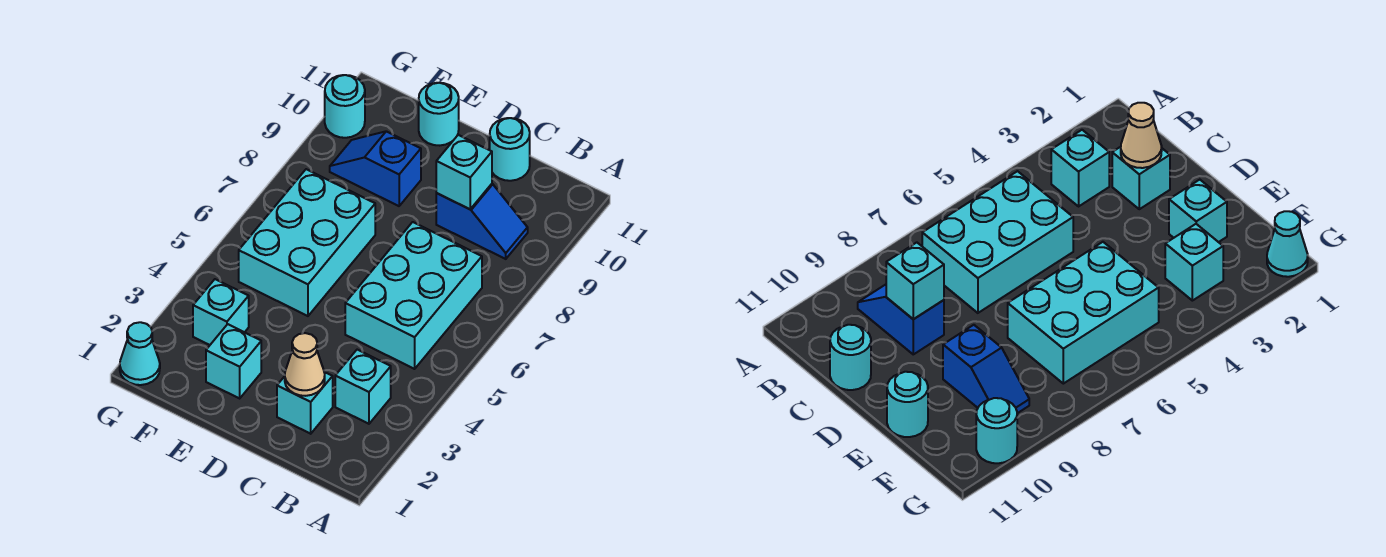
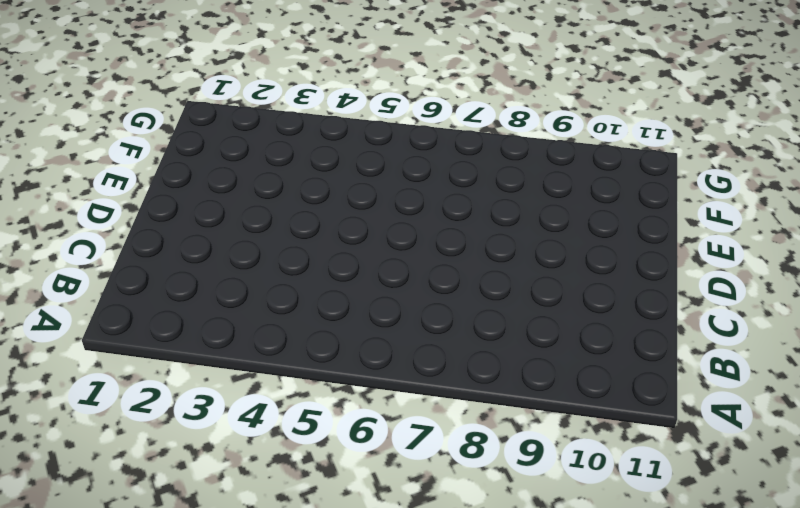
none -> cyan brick B3 level 1
none -> cyan brick B5:C7 level 1
none -> blue slope B9:C9 level 1 top C

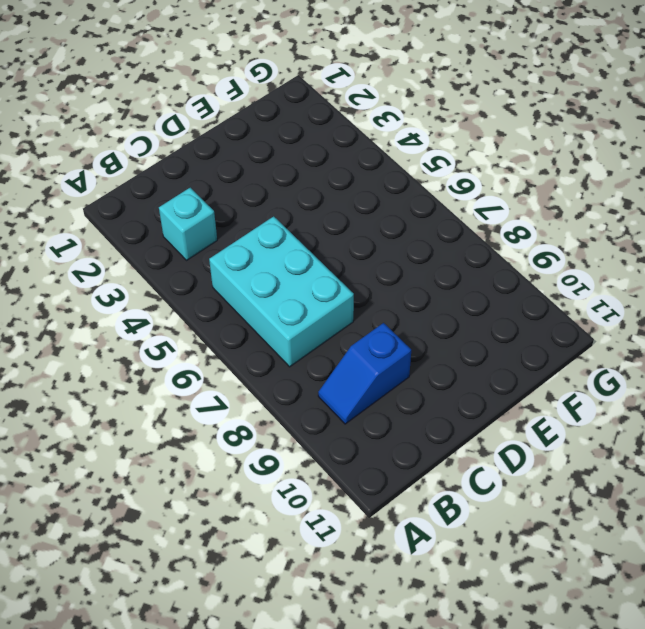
none -> cyan brick C2 level 1
none -> cyan round brick C11 level 1
none -> cyan brick E2 level 1

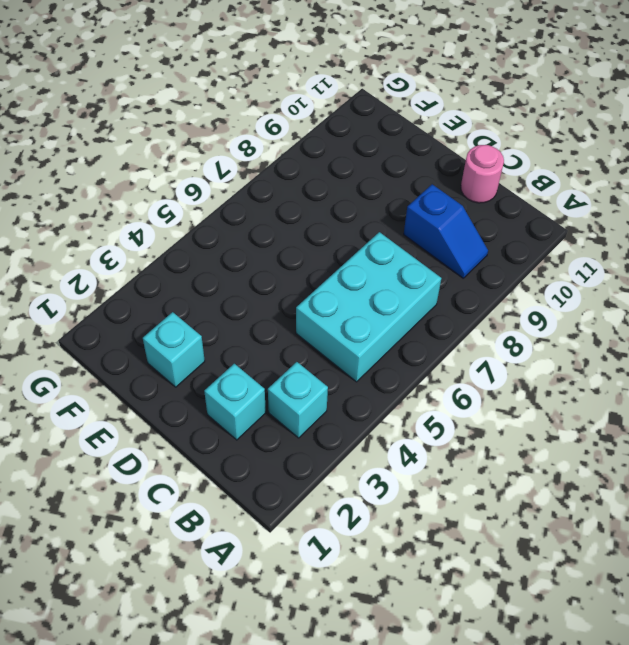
pink round brick C11 level 1 -> cyan round brick C11 level 1
none -> cyan brick E5:F7 level 1
none -> blue slope E9:F9 level 1 top E
none -> cyan round brick E11 level 1

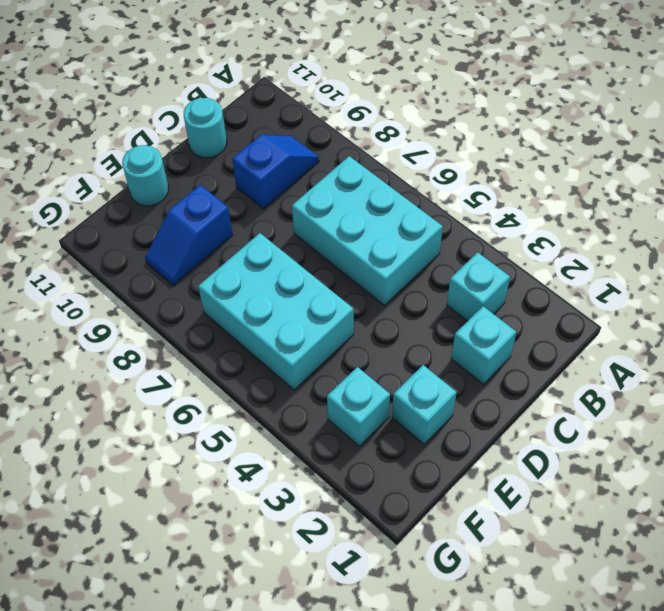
none -> cyan cone G1 level 1
none -> cyan round brick G10 level 1
none -> tan cone C2 level 2

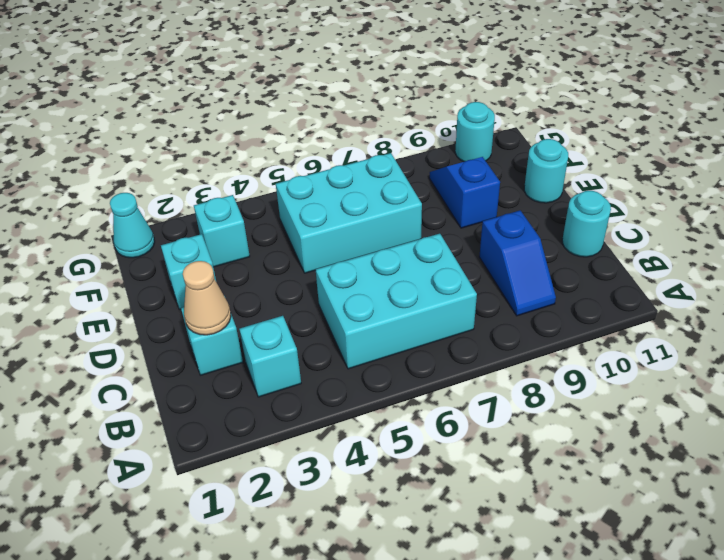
none -> cyan brick C9 level 2

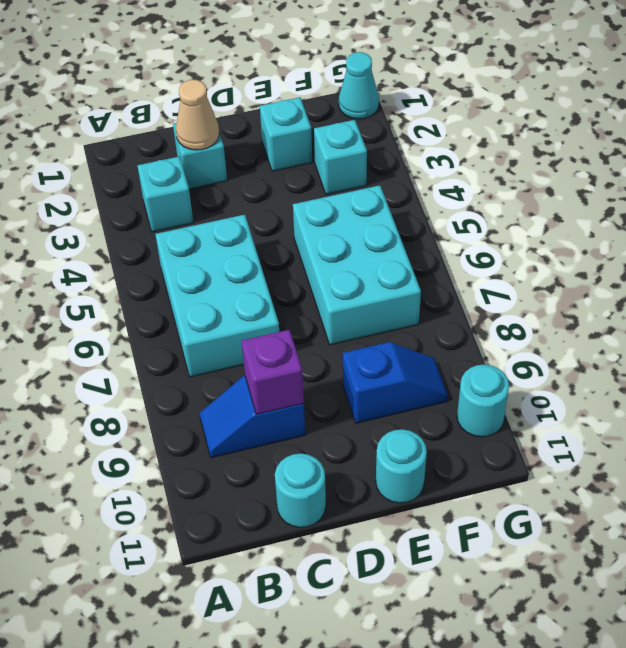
purple brick C9 level 2 -> cyan brick C9 level 2

